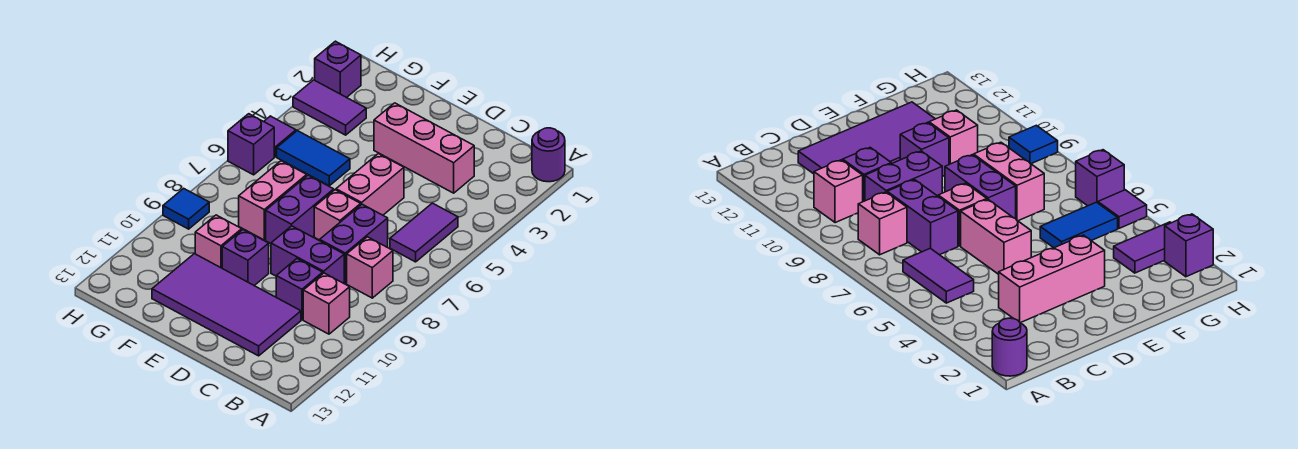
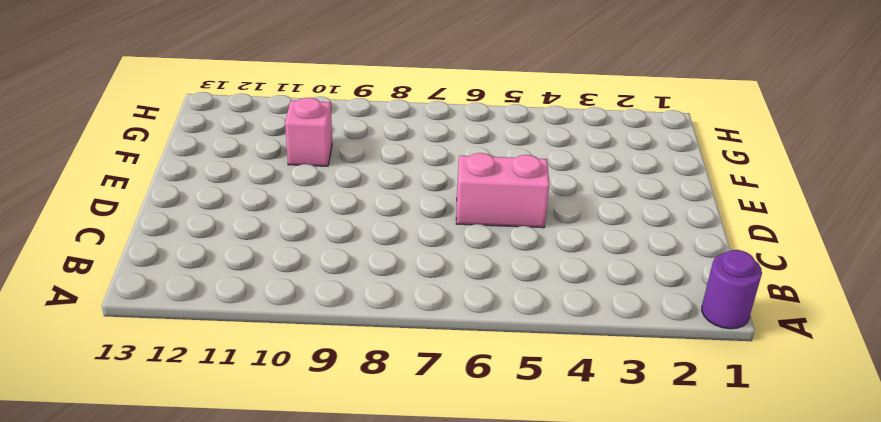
none -> purple tile B5:B6 level 1
none -> pink brick B8 level 1
none -> pink brick B10 level 1

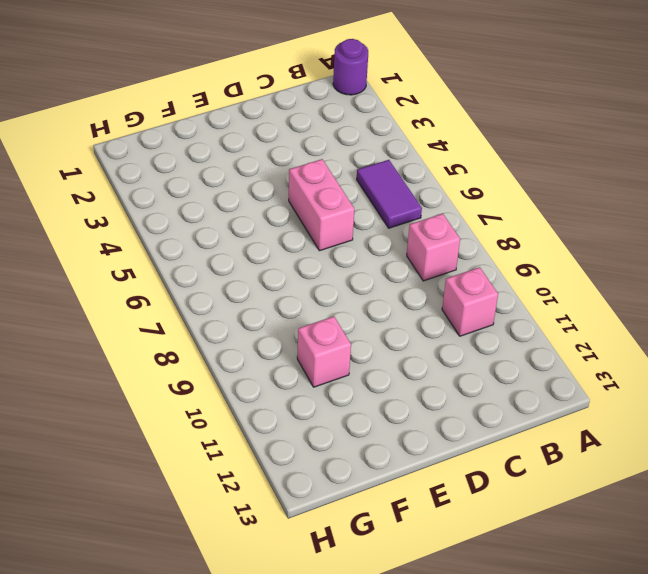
none -> pink brick C3:E3 level 1
none -> purple brick C7:C8 level 1
none -> purple brick C9:D9 level 1

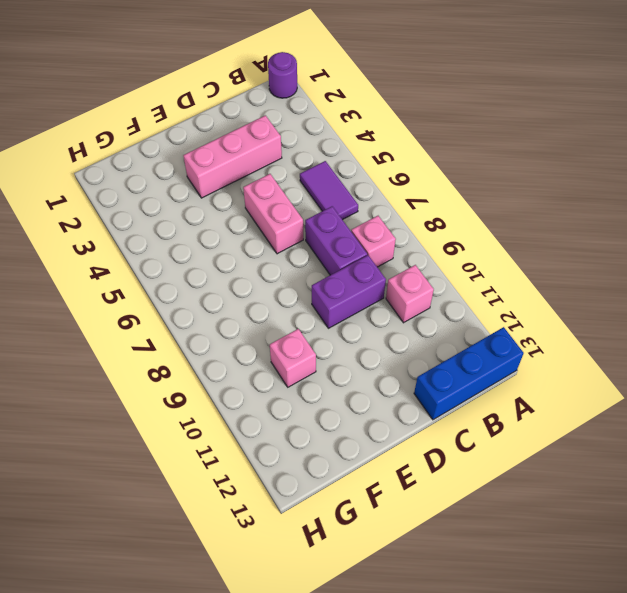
blue brick A13:C13 level 1 -> none
none -> purple brick C10 level 1
none -> purple tile C11:F12 level 1
none -> pink brick D7 level 1

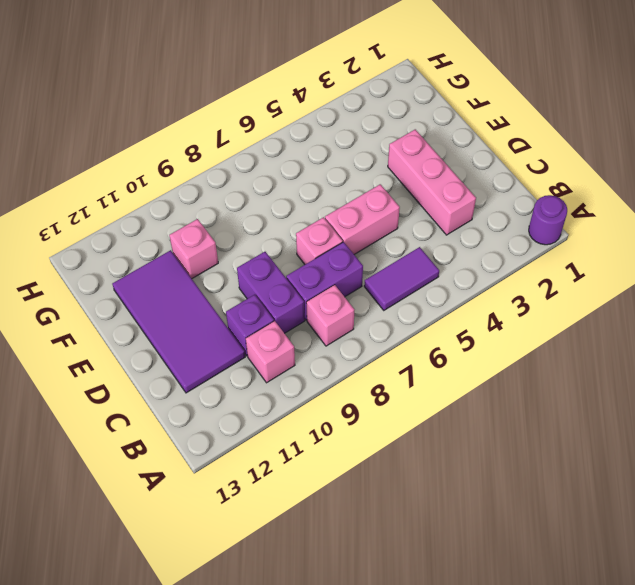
none -> purple brick E7:E8 level 1
none -> purple brick E10 level 1
none -> blue tile F5:G5 level 1

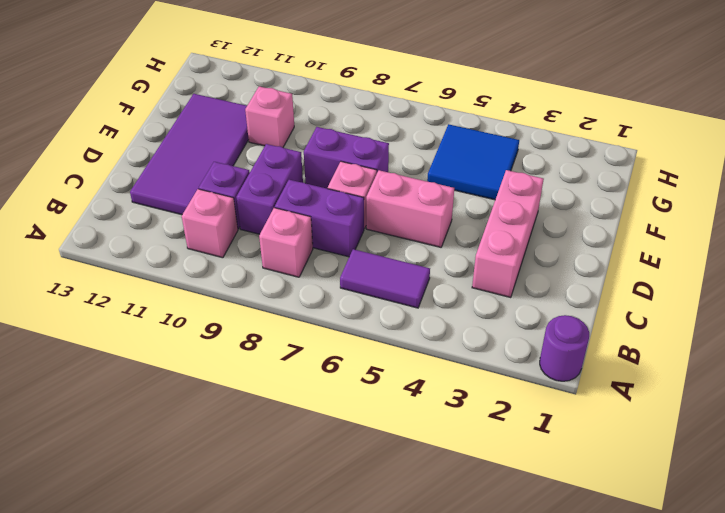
blue tile F4:G5 level 1 -> blue tile F5:G5 level 1
none -> purple brick E10 level 1
none -> pink brick F7:F8 level 1
none -> purple tile G3:H3 level 1

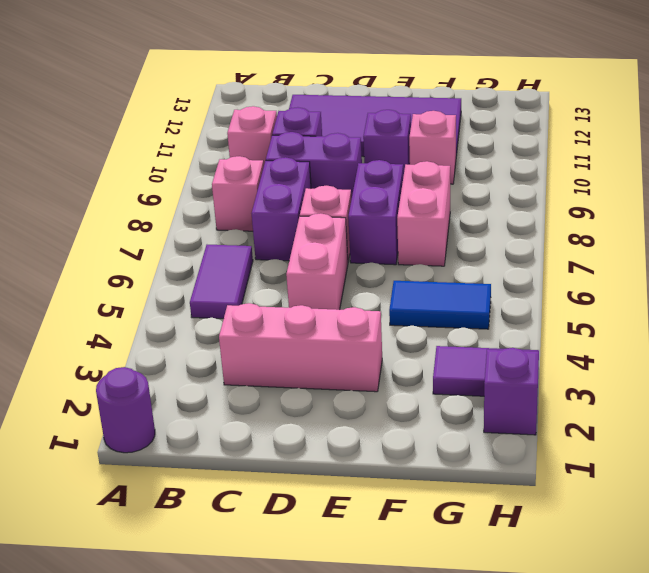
none -> purple tile H5 level 1
none -> purple brick H6 level 1
none -> blue tile H9 level 1

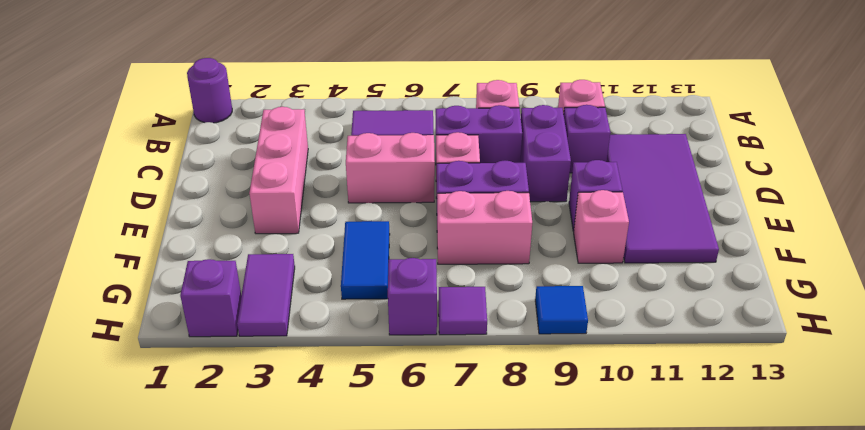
purple tile H7 level 1 -> purple tile H5 level 1

